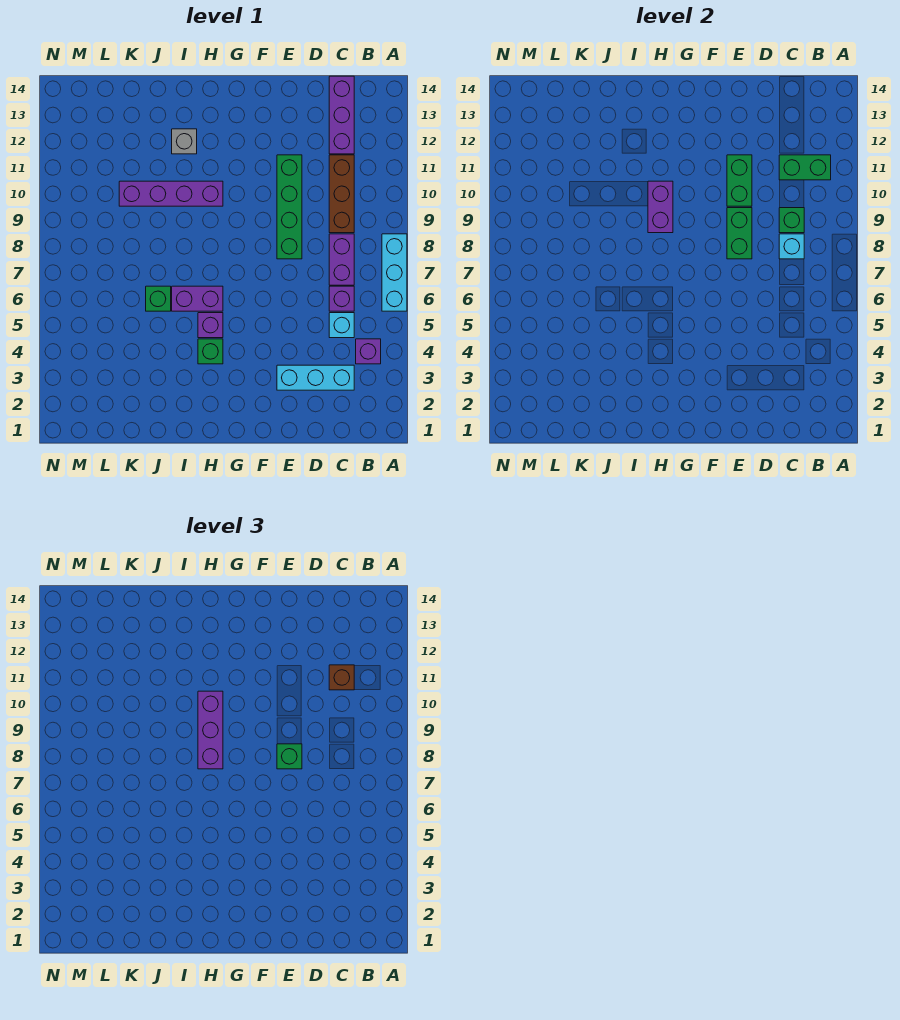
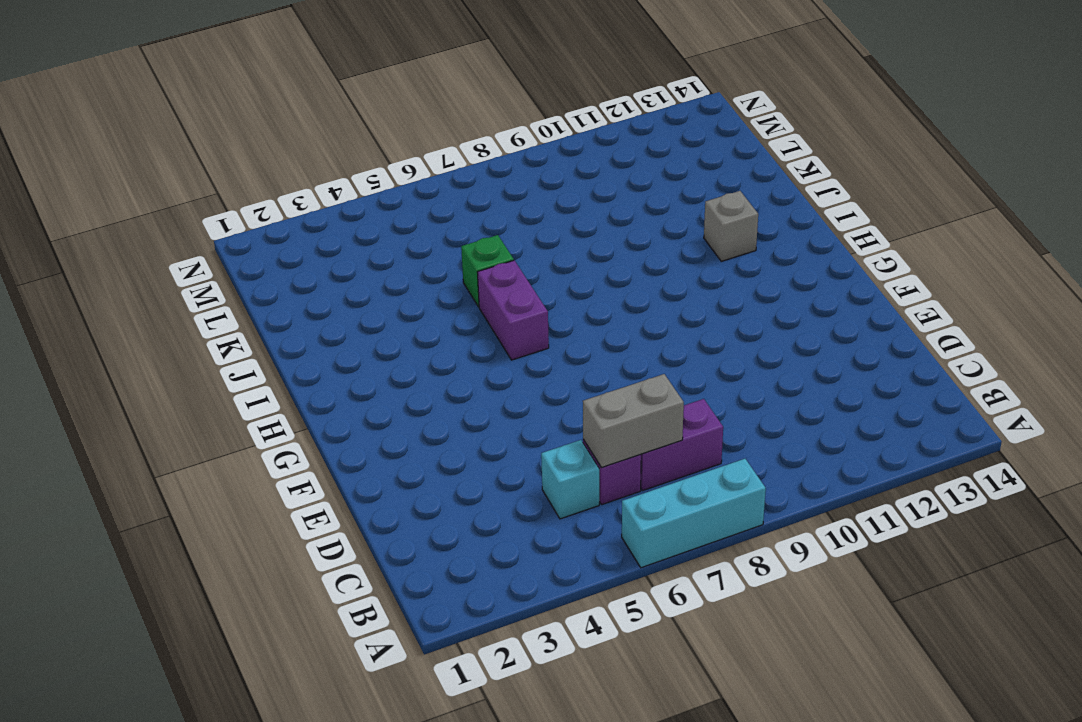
grey brick C6:C7 level 2 -> none
none -> purple brick B4 level 1
none -> cyan brick C3:E3 level 1
none -> brown brick C9:C11 level 1

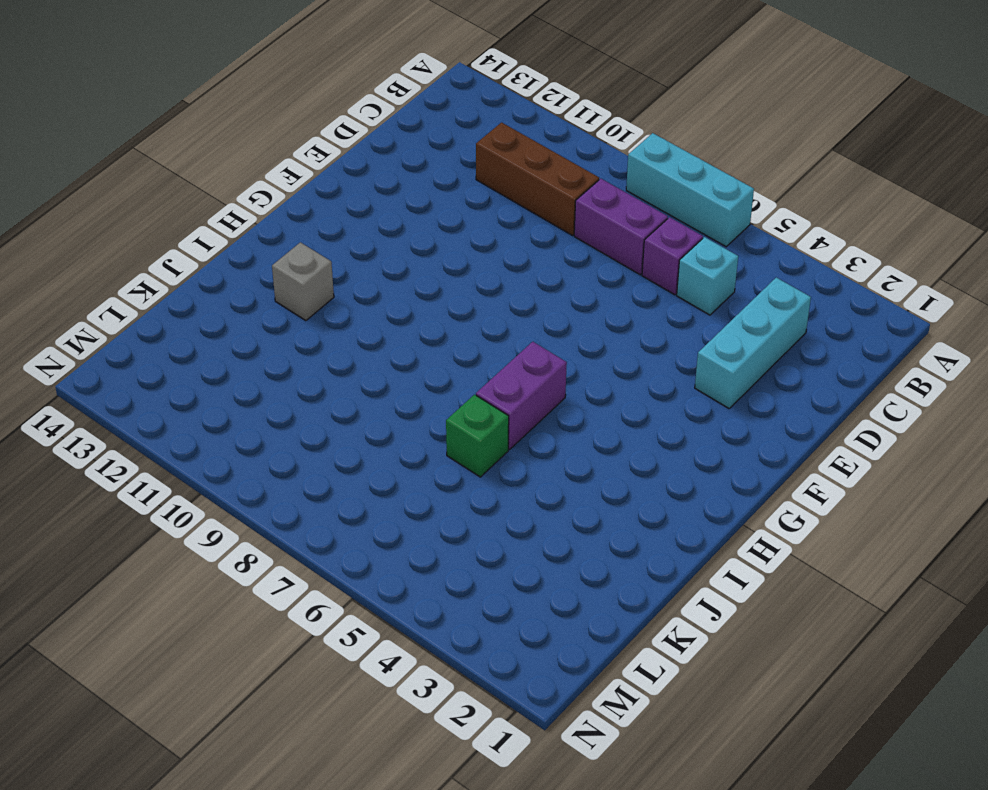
none -> purple brick B4 level 1
none -> purple brick C12:C14 level 1
none -> green brick E8:E11 level 1

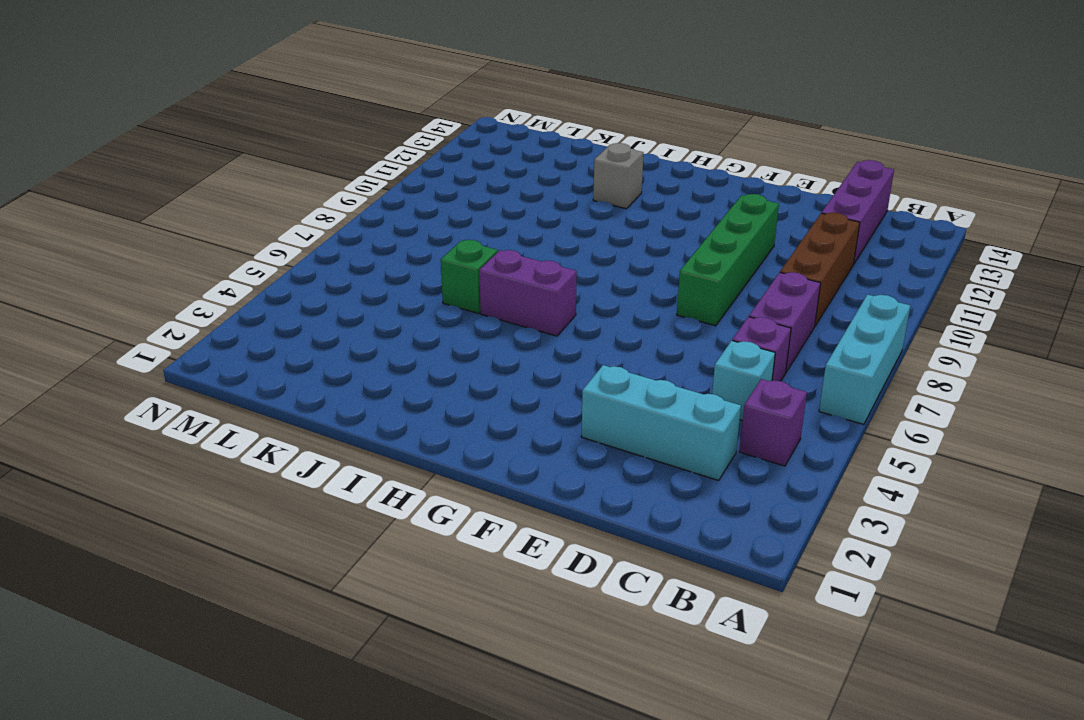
none -> green brick H4 level 1
none -> purple brick H5 level 1
none -> purple brick H10:K10 level 1

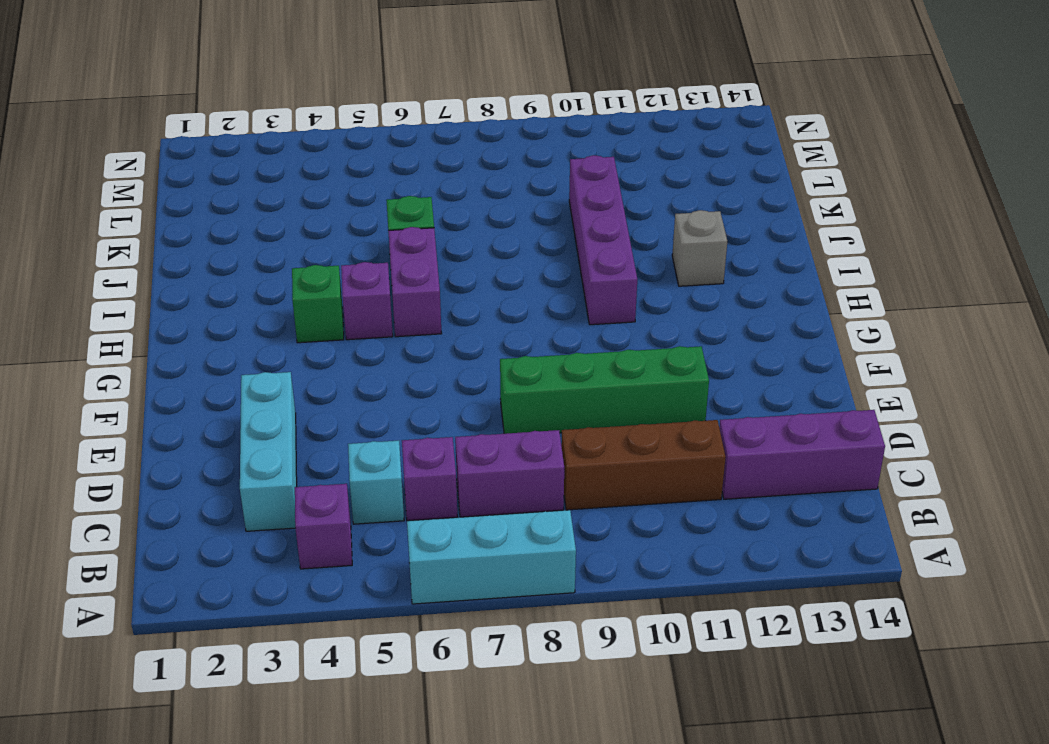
none -> green brick B11:C11 level 2
none -> cyan brick C8 level 2
none -> green brick C9 level 2

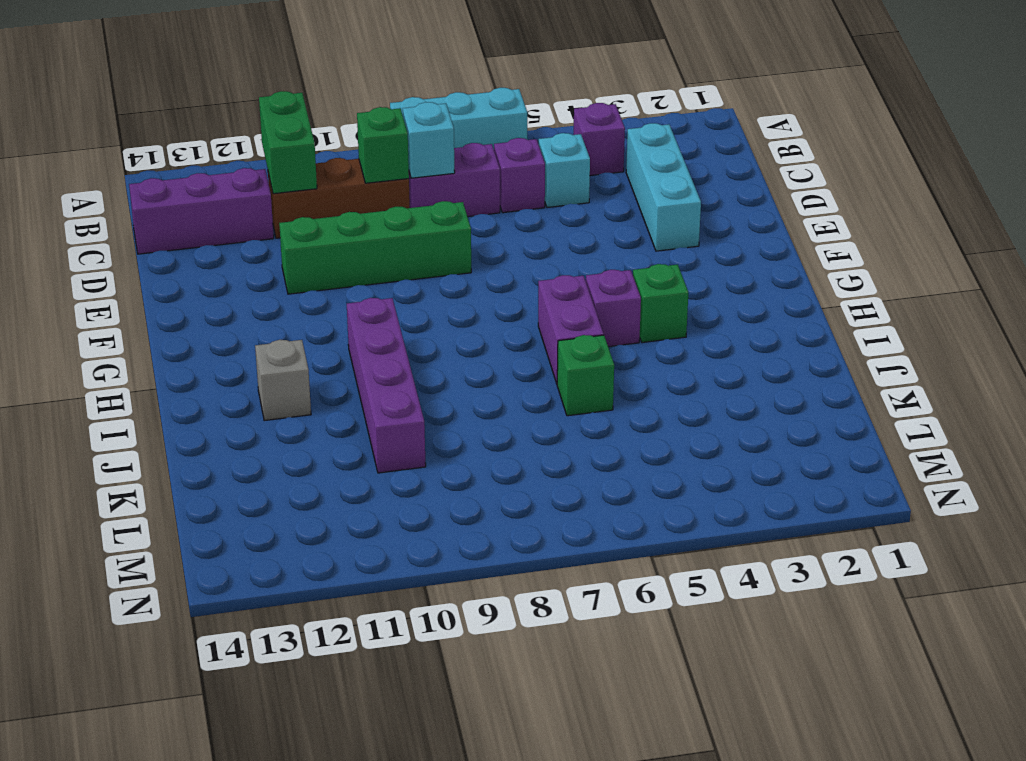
none -> green brick E8:E9 level 2
none -> green brick E10:E11 level 2
none -> purple brick H9:H10 level 2

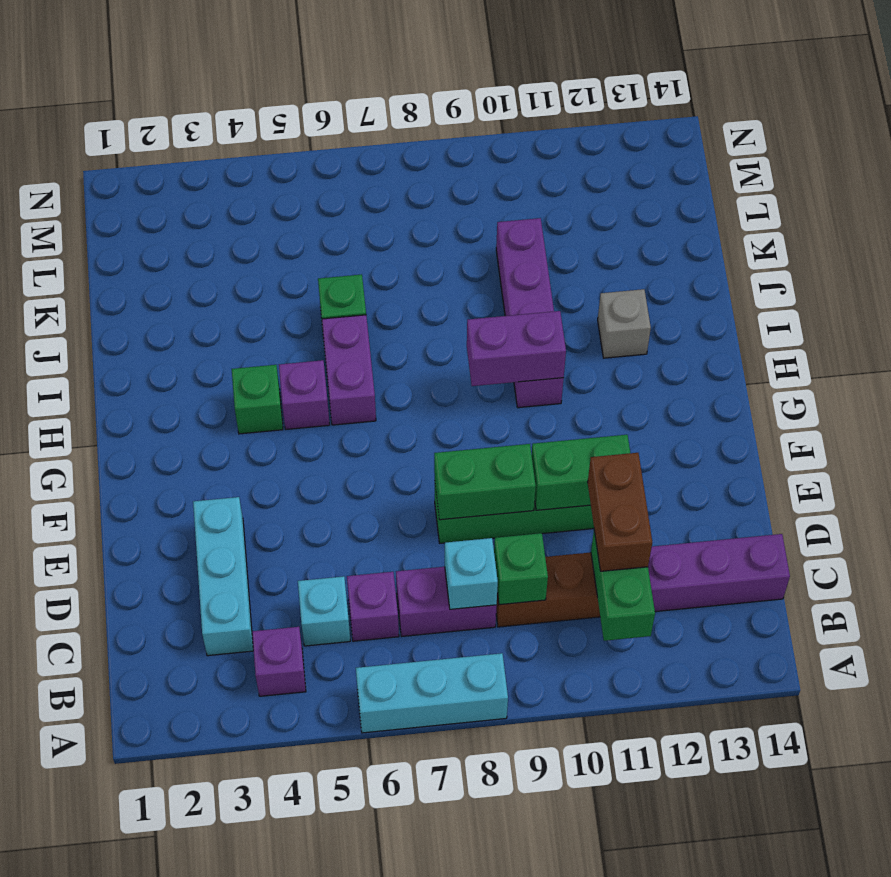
brown brick C11:D11 level 3 -> brown brick C11 level 3
none -> green brick E8 level 3
none -> purple brick H8:H10 level 3

